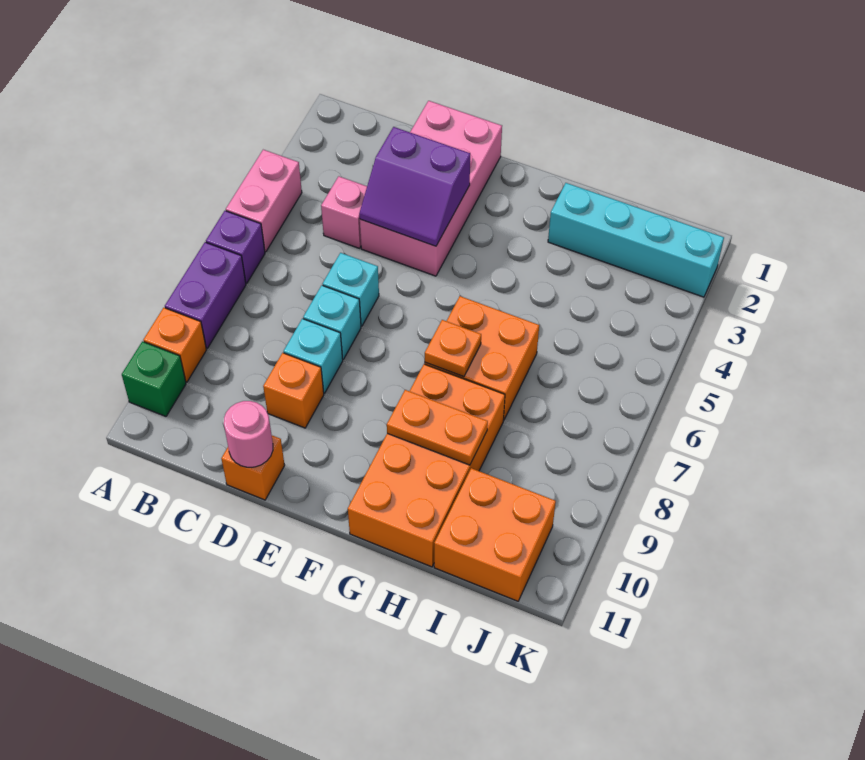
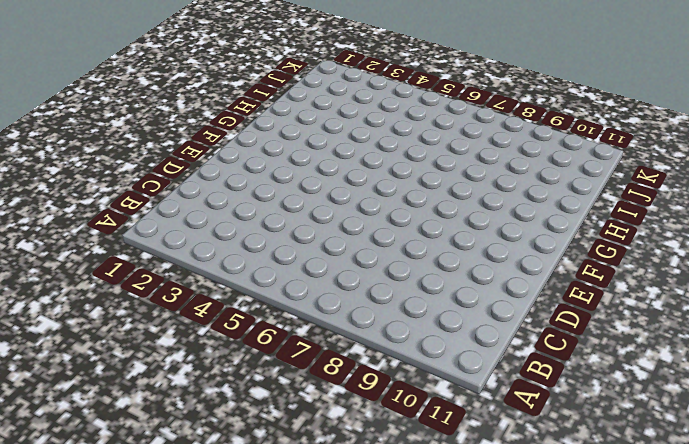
none -> pink brick A4:A5 level 1
none -> purple brick A6 level 1
none -> purple brick A7:A8 level 1

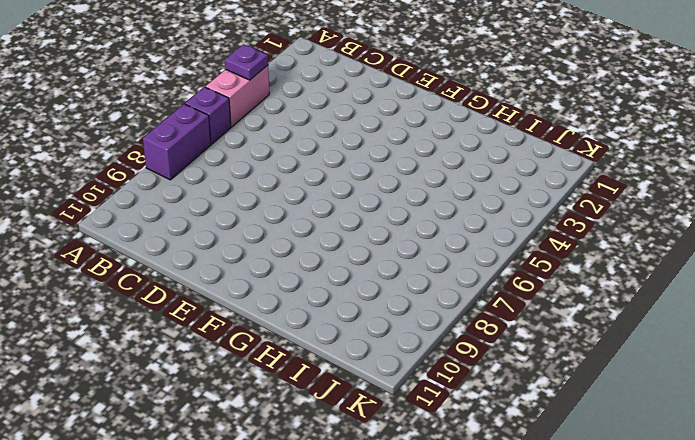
purple plate A4 level 2 -> none
none -> orange brick A9 level 1
none -> green brick A10 level 1
none -> pink brick C4 level 1

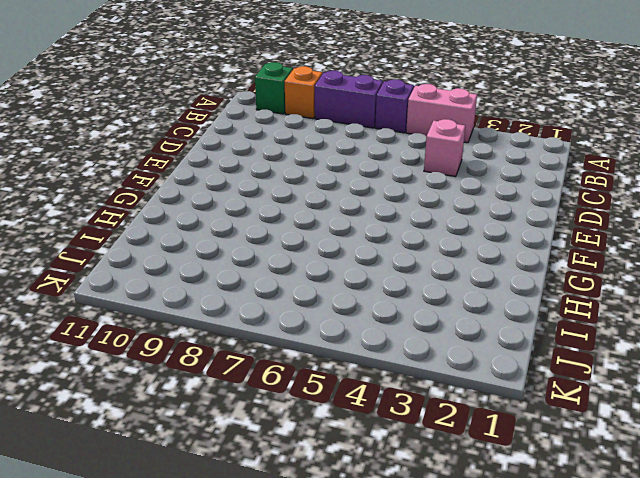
none -> pink brick D1:E4 level 1
none -> cyan brick D6 level 1
none -> cyan brick D7 level 1

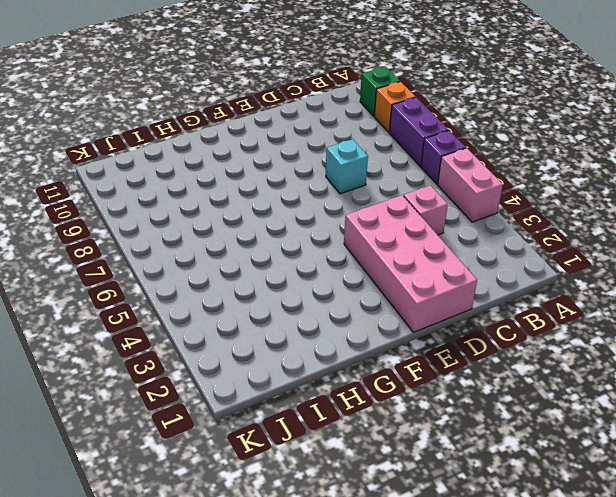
none -> cyan brick D6 level 1
none -> cyan brick D8 level 1
none -> orange brick D9 level 1

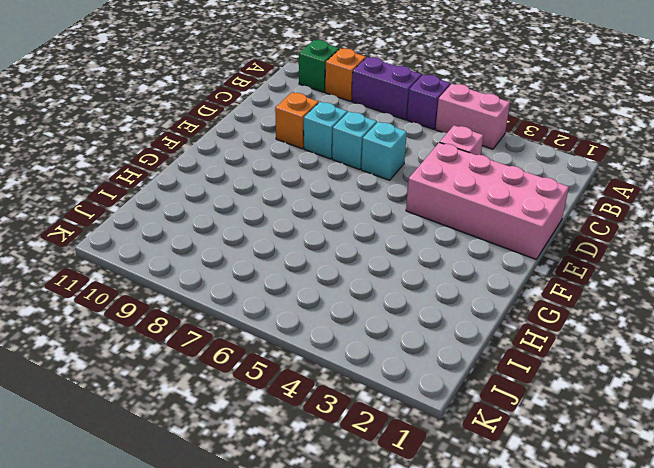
none -> orange brick D11 level 1
none -> orange brick G6:H7 level 1
none -> orange brick G8:H11 level 1

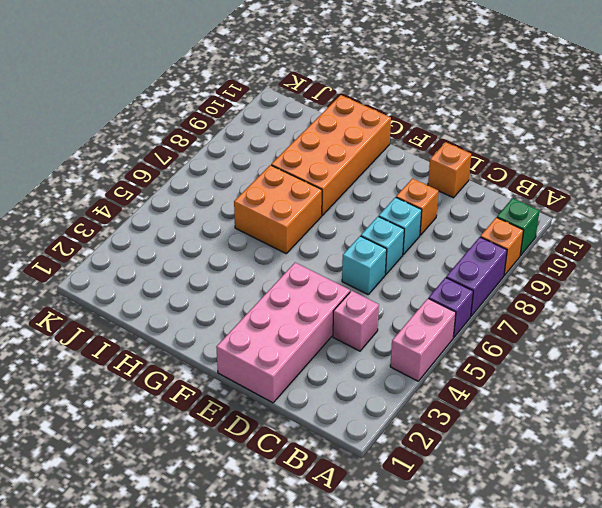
none -> cyan brick H2:K2 level 1
none -> orange brick I10:J11 level 1
none -> purple slope D3:E4 level 2 top 3

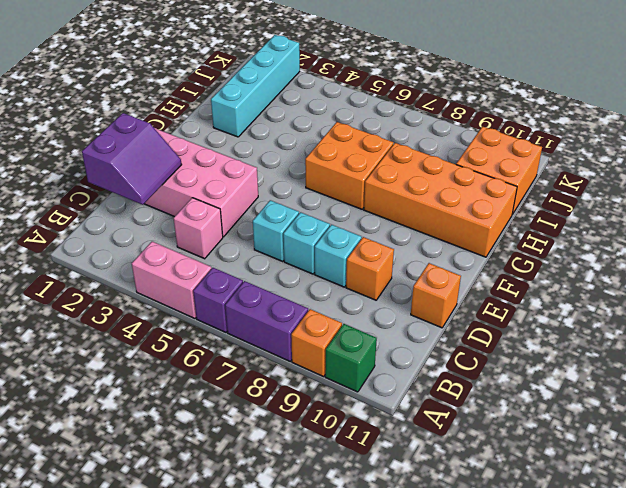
purple slope C1:D2 level 2 top 1 -> purple slope D3:E4 level 2 top 3
none -> pink round brick D11 level 2
none -> orange plate G7 level 2
none -> orange plate G9:H9 level 2

